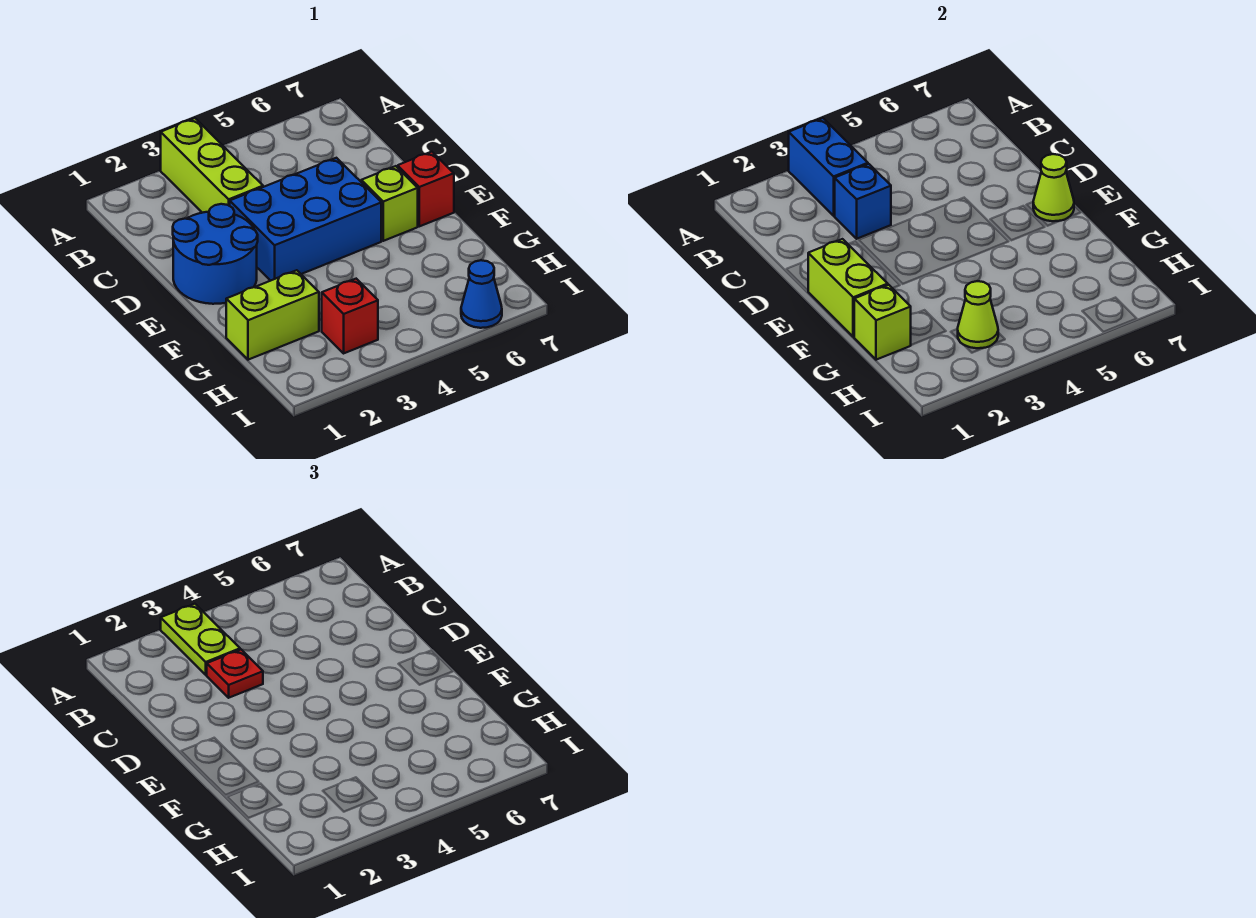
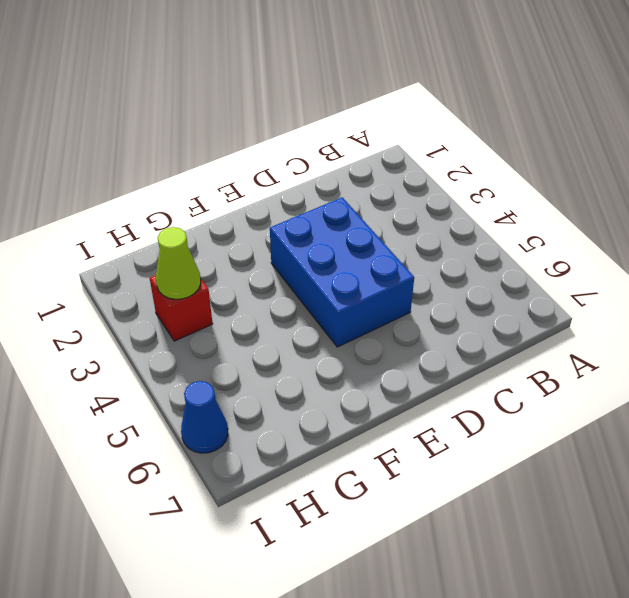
none -> lime brick A3:C3 level 1
none -> blue round brick D1:E2 level 1
none -> lime brick E6 level 1

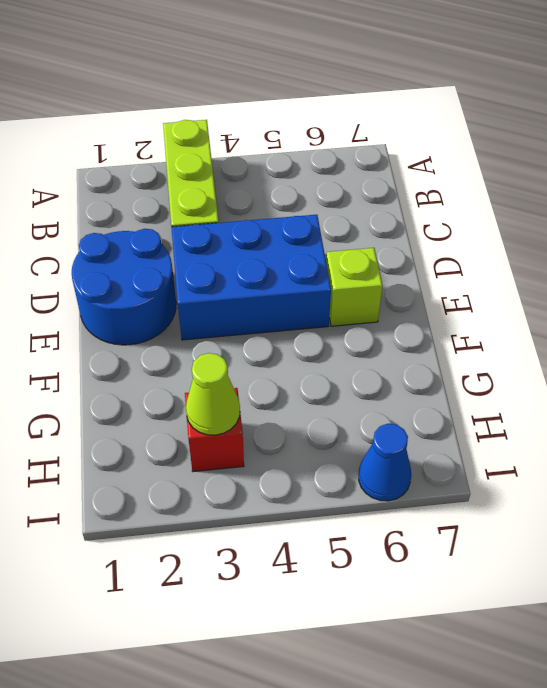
none -> red brick E7 level 1
none -> lime brick G1:G2 level 1
none -> blue brick A3:B3 level 2

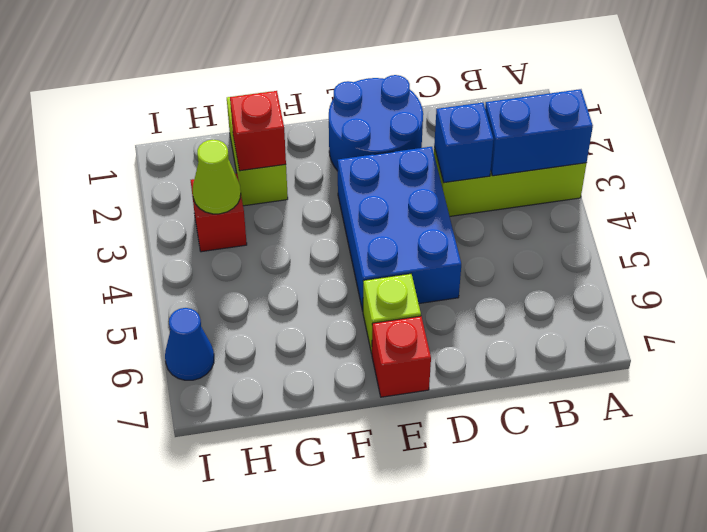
red brick G2 level 2 -> none
none -> lime brick E1:F1 level 2
none -> lime cone E7 level 2
none -> lime brick G1 level 2

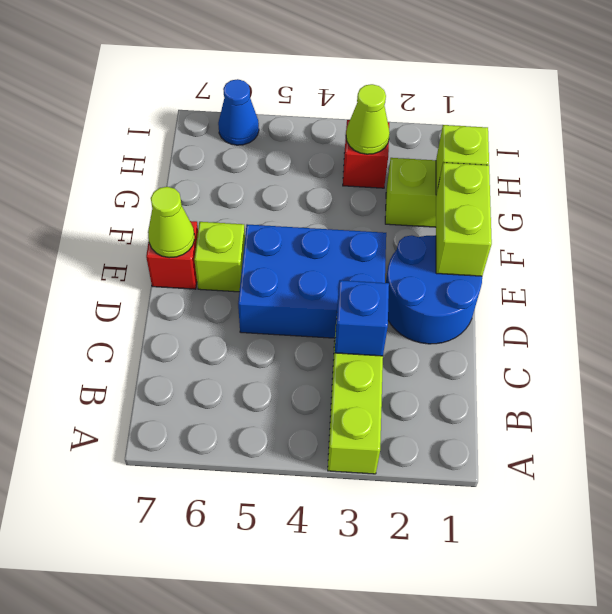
none -> blue brick A3:B3 level 2
none -> lime plate A3:B3 level 3
none -> red plate C3 level 3

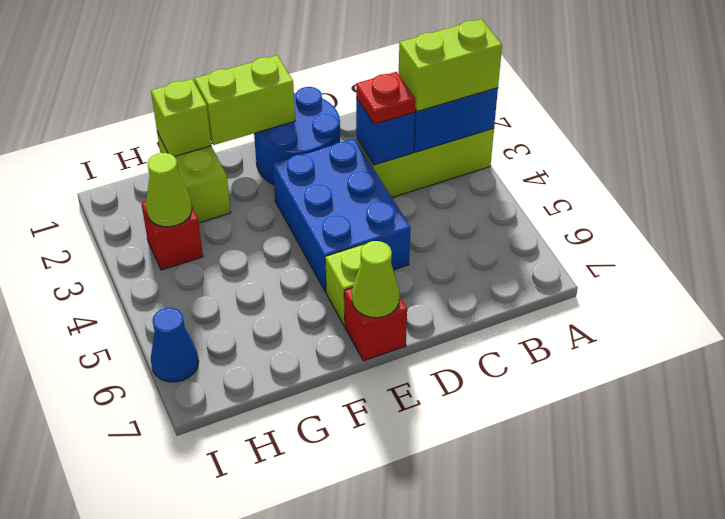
lime brick A3:B3 level 3 -> lime plate A3:B3 level 3

